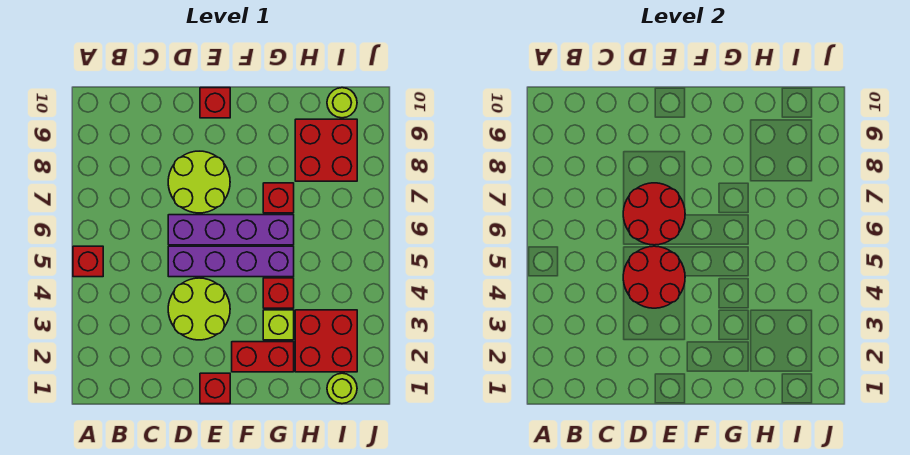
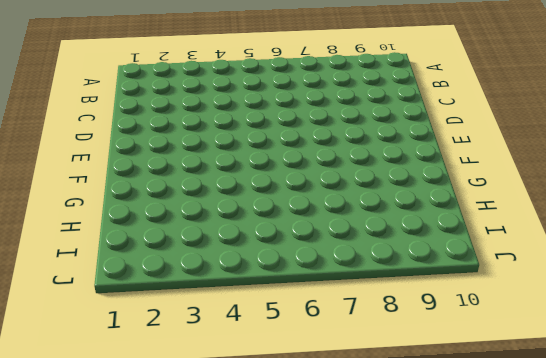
none -> red brick A5 level 1
none -> lime round brick D3:E4 level 1
none -> purple brick D5:G5 level 1

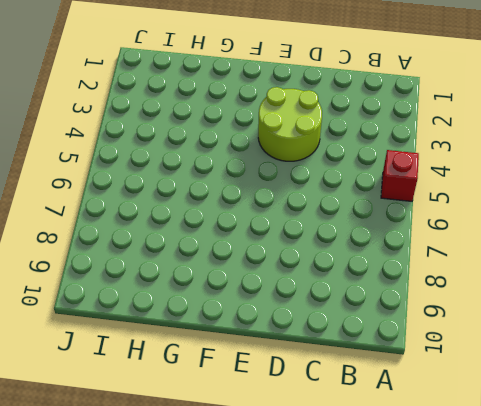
none -> purple brick D5:G5 level 1
none -> purple brick D6:G6 level 1
none -> lime round brick D7:E8 level 1

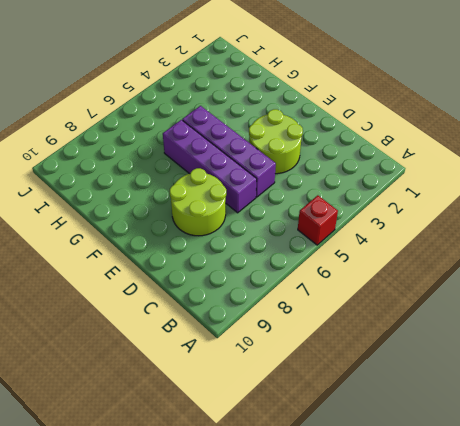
none -> red brick E1 level 1
none -> red brick E10 level 1
none -> red brick F2:G2 level 1

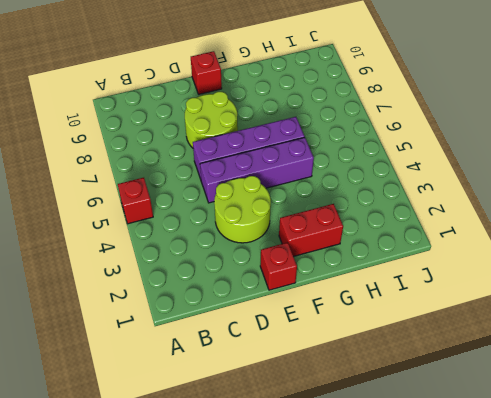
none -> lime brick G3 level 1
none -> red brick G4 level 1
none -> red brick G7 level 1

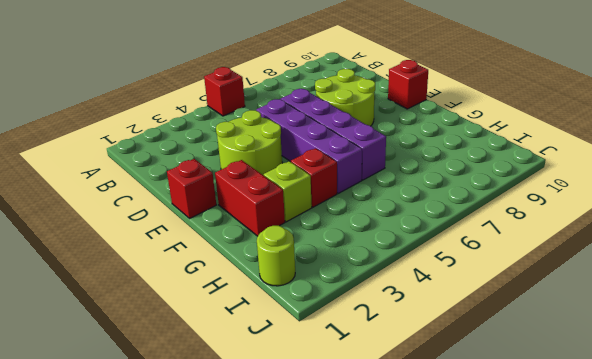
none -> red brick G7 level 1
none -> red brick H2:I3 level 1
none -> red brick H8:I9 level 1

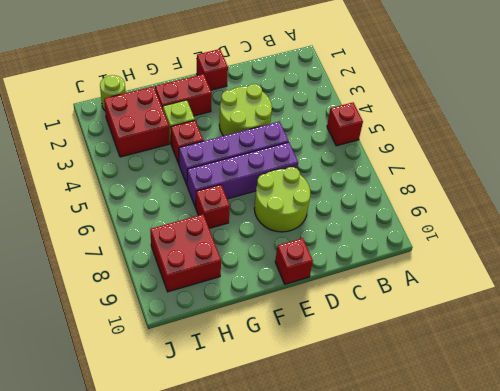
none -> lime round brick I10 level 1
none -> red round brick D4:E5 level 2
none -> red round brick D6:E7 level 2

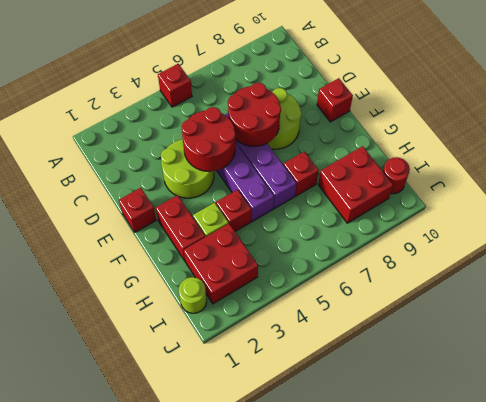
red round brick I10 level 1 -> lime round brick I10 level 1

